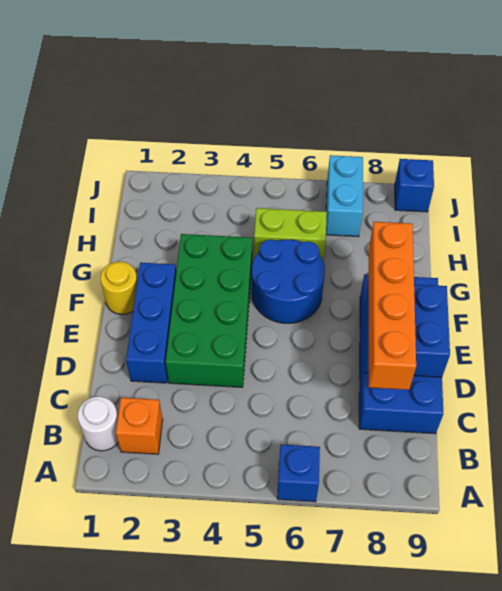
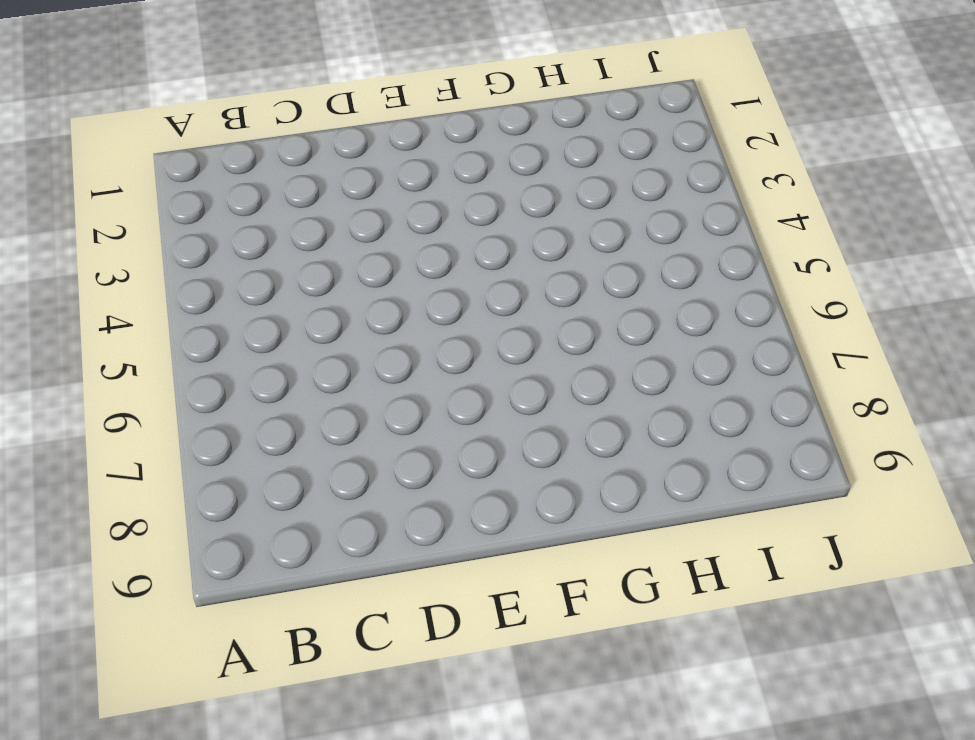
none -> blue brick A6 level 1
none -> white round brick B1 level 1
none -> orange brick B2 level 1

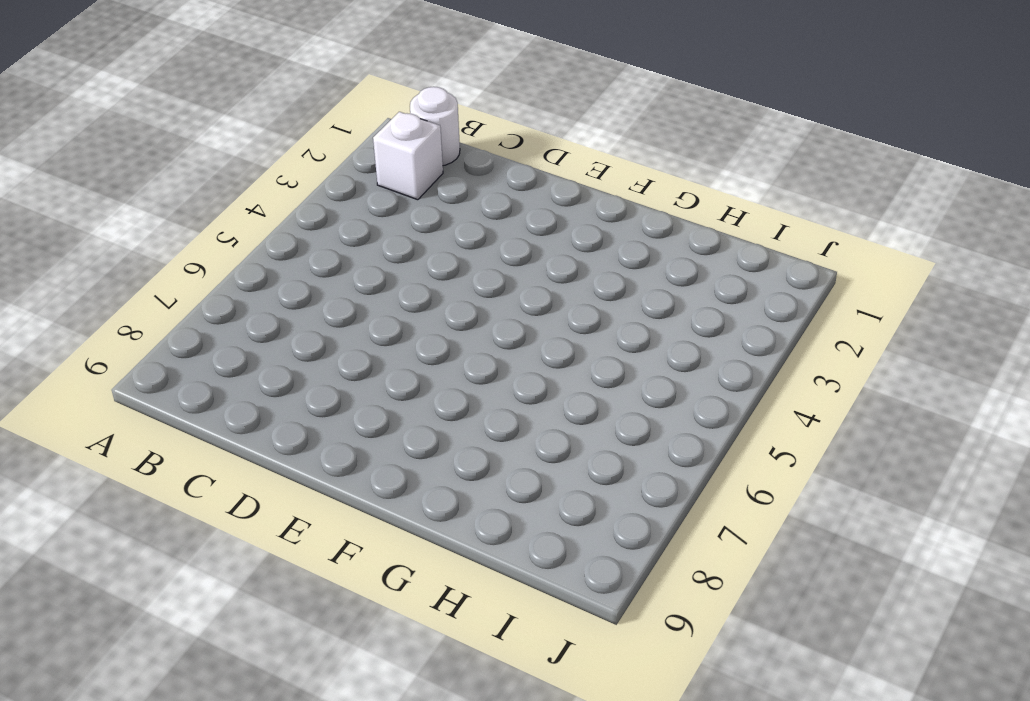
white brick B2 level 1 -> orange brick B2 level 1
none -> blue brick A6 level 1
none -> blue brick C8:F9 level 1
none -> blue brick D2:F2 level 1

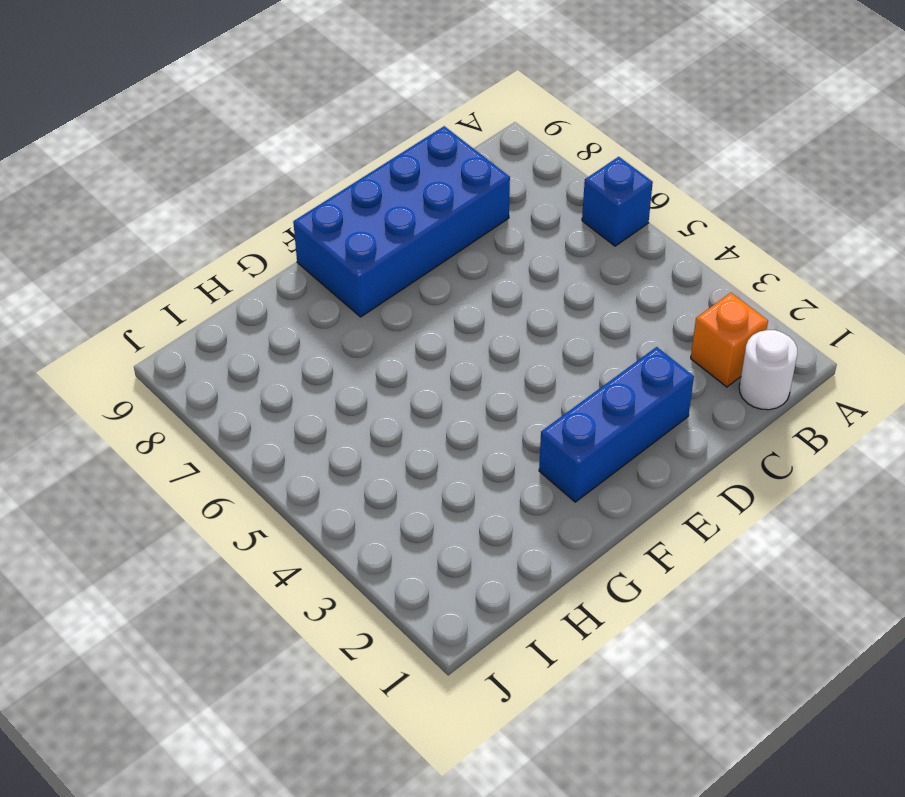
none -> green brick D3:G4 level 1
none -> yellow round brick F1 level 1
none -> blue round brick F5:G6 level 1

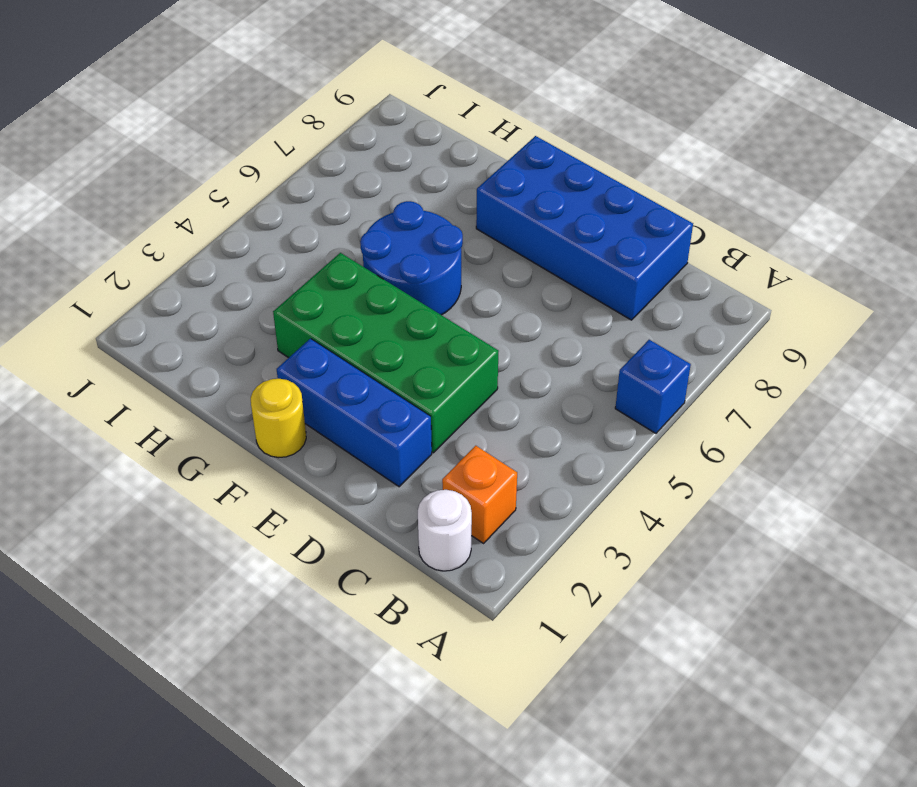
none -> lime brick H5:H6 level 1
none -> cyan brick I7:J7 level 1
none -> blue brick J9 level 1

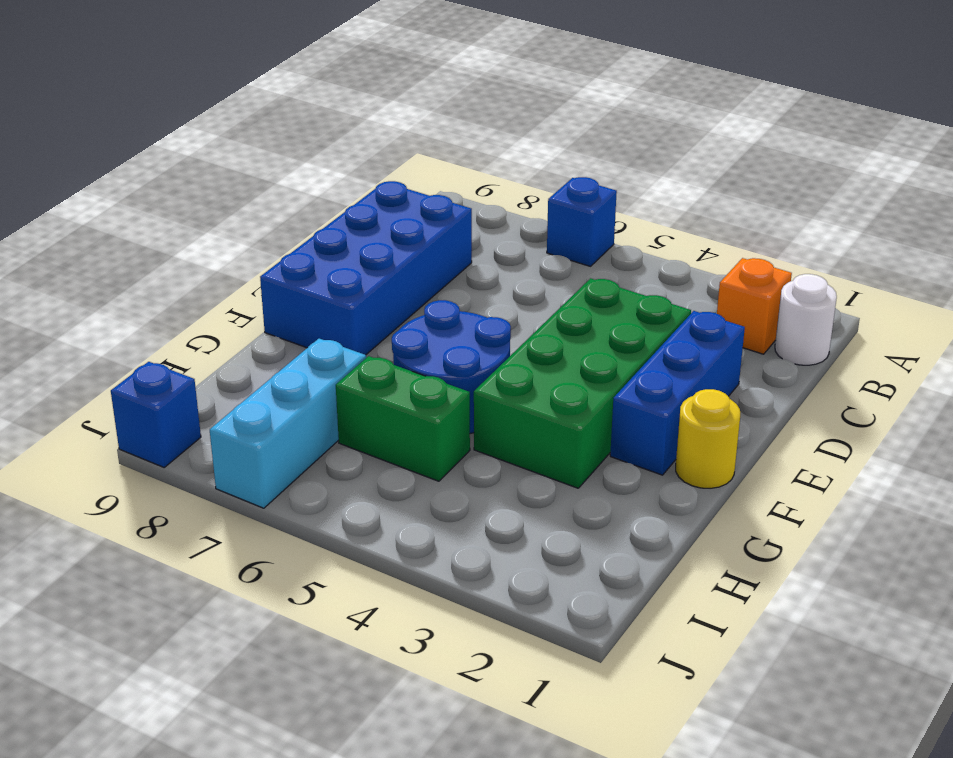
green brick H5:H6 level 1 -> lime brick H5:H6 level 1
cyan brick H7:J7 level 1 -> cyan brick I7:J7 level 1
none -> blue brick D8:E9 level 2
none -> orange brick C8:F8 level 3

